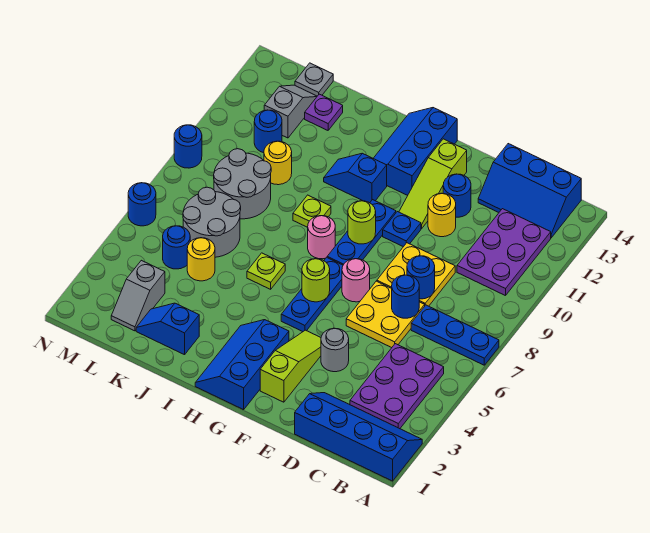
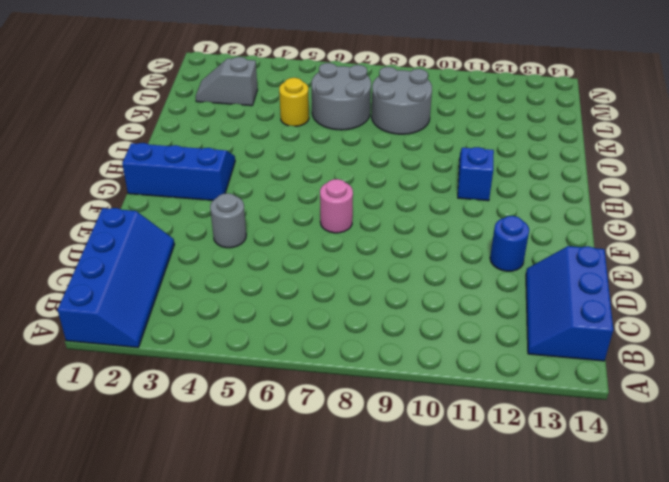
none -> blue plate A7:C7 level 1
none -> purple plate B3:C5 level 1
none -> purple plate B10:C12 level 1
none -> yellow plate D6:E7 level 1

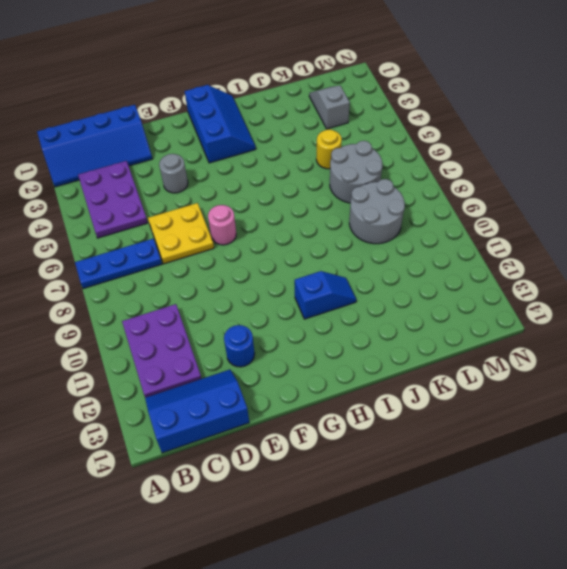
none -> yellow plate D8:E9 level 1
none -> yellow round brick E11 level 1
none -> lime slope F2:F4 level 1 top 2
none -> blue plate F10 level 1

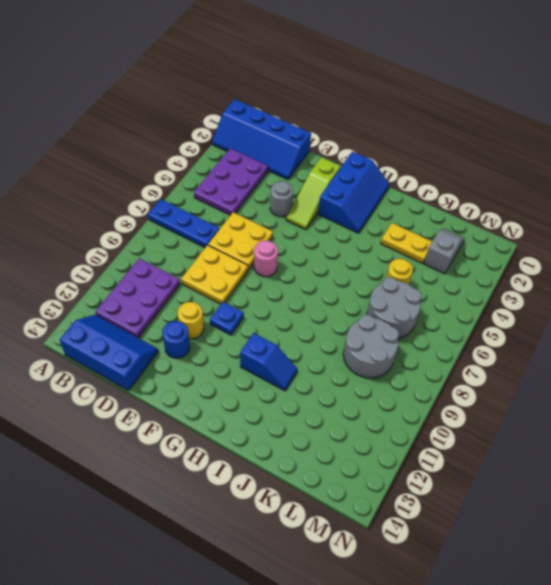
yellow plate J3:K3 level 1 -> none
none -> lime slope F11:F13 level 1 top 13
none -> blue plate G5:G7 level 1
none -> blue plate G8:G10 level 1
none -> blue slope G12:H14 level 1 top G

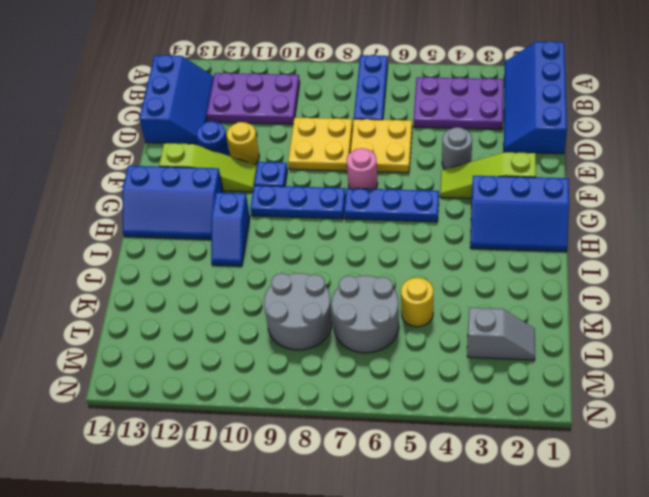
none -> pink round brick H8 level 1
none -> lime plate I6 level 1
none -> lime plate I9 level 1
none -> blue slope J2:K2 level 1 top J

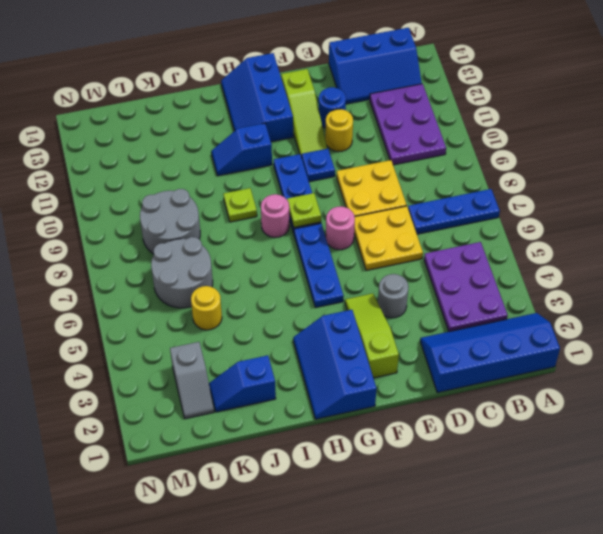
lime plate G8 level 2 -> lime plate I6 level 1
none -> yellow round brick K10 level 1
none -> purple plate K13 level 1
none -> blue round brick L5 level 1
none -> blue round brick L11 level 1

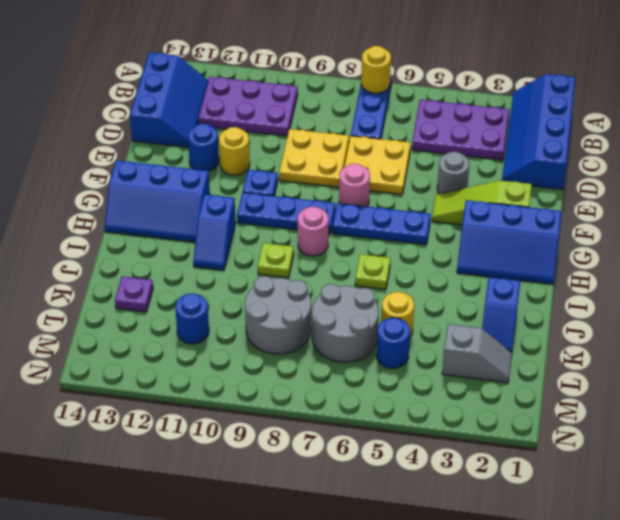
yellow round brick A7 level 2 -> yellow round brick K10 level 1
none -> lime slope F11:F13 level 1 top 13
none -> grey slope L12:L13 level 1 top 12
none -> grey plate L14 level 1
none -> blue round brick N6 level 1

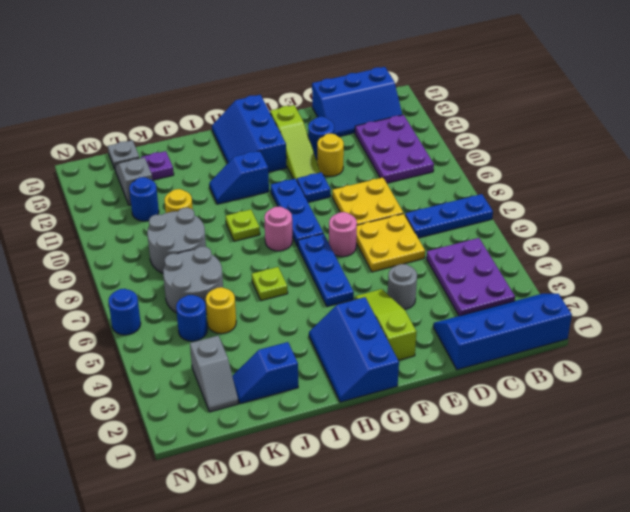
none -> blue round brick N9 level 1
none -> blue round brick D7 level 2
none -> blue round brick D8 level 2
none -> lime round brick G6 level 2

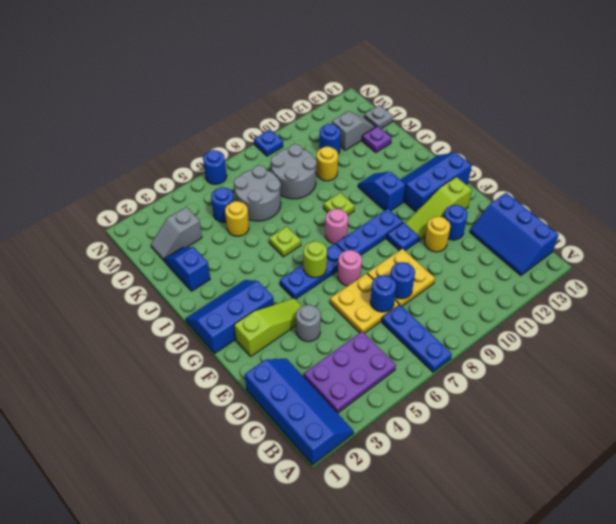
blue plate N9 level 1 -> blue round brick N9 level 1
none -> purple plate B10:C12 level 1
none -> lime round brick G9 level 2

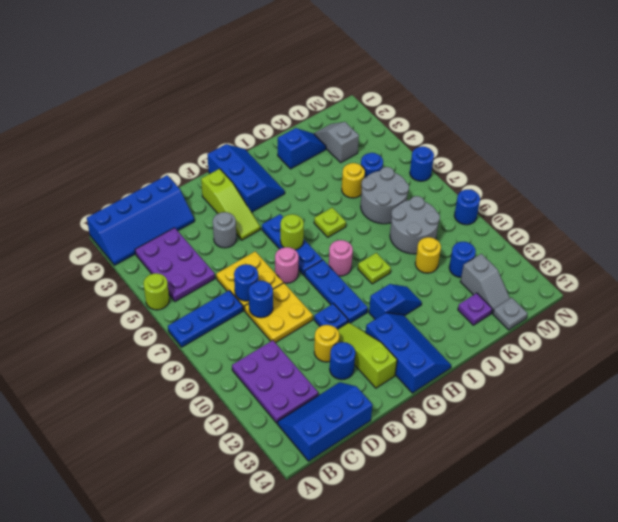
lime round brick A5 level 1 -> lime round brick G9 level 2

